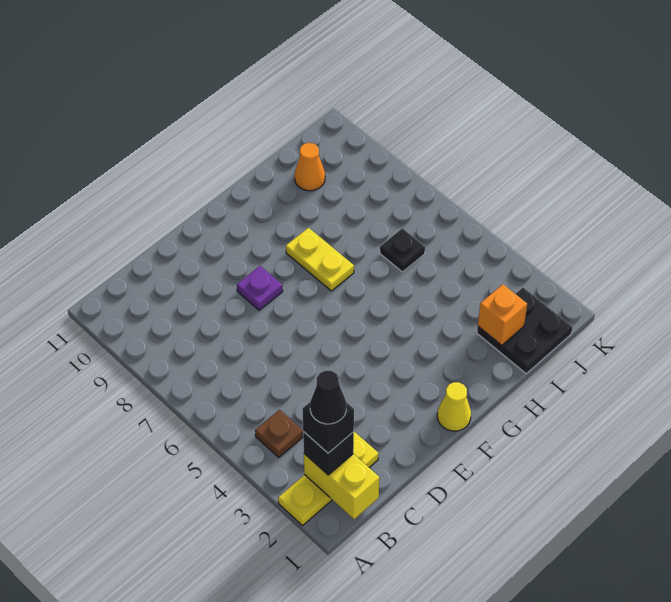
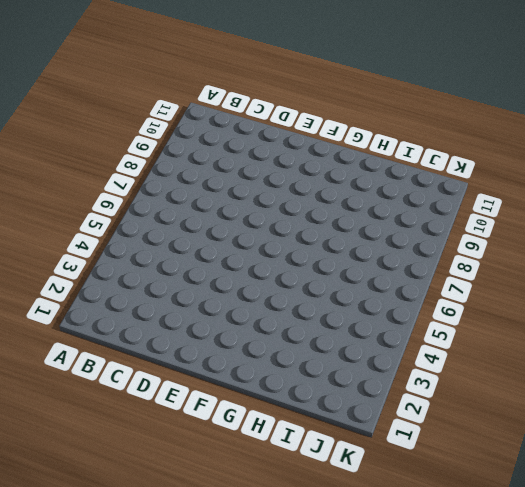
none -> yellow plate A2:C2 level 1
none -> brown plate B4 level 1
none -> purple plate E8 level 1

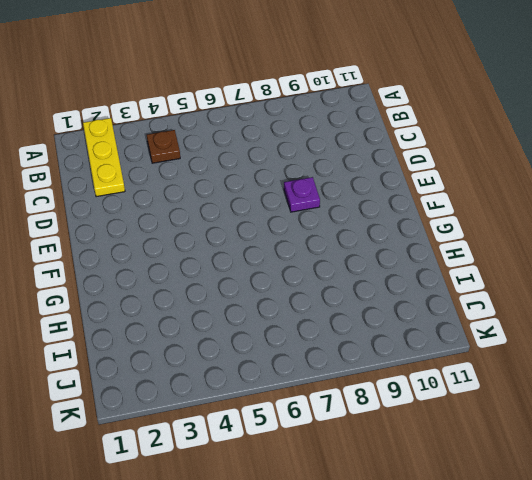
none -> yellow cone F1 level 1
none -> yellow plate G7:G8 level 1
none -> black plate I1:J2 level 1

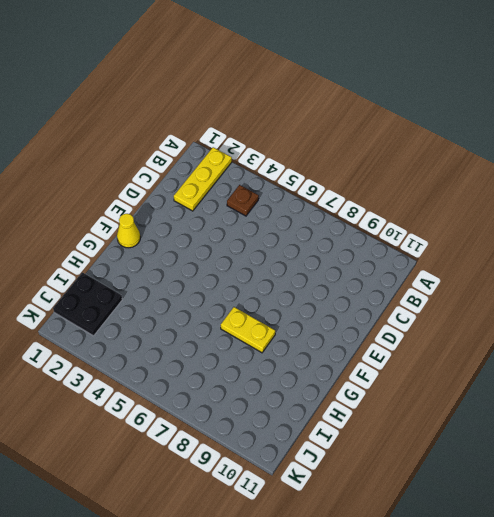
none -> purple plate E8 level 1
none -> black plate I6 level 1
none -> orange cone I10 level 1

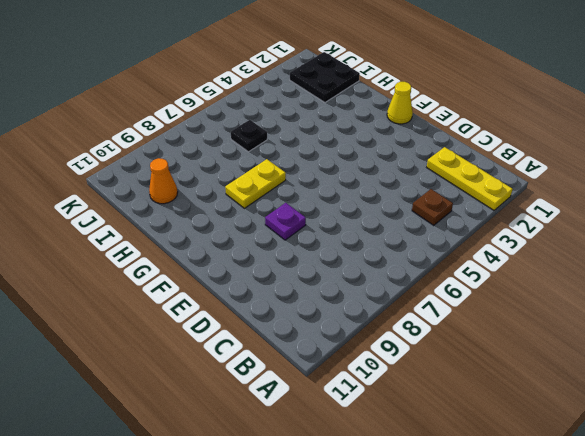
none -> yellow brick B1:B2 level 2
none -> orange brick I2 level 2
none -> black brick B2 level 3

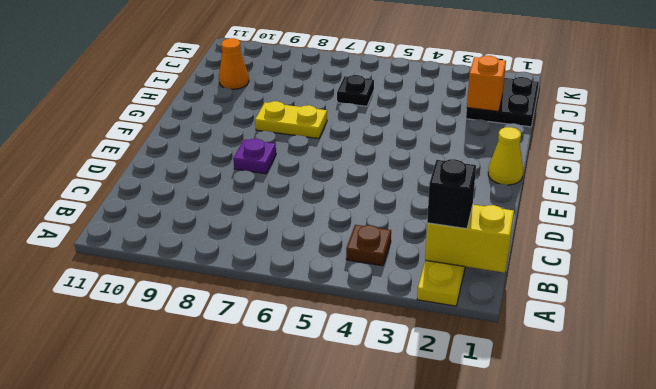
none -> black brick B2 level 4
none -> black cone B2 level 5

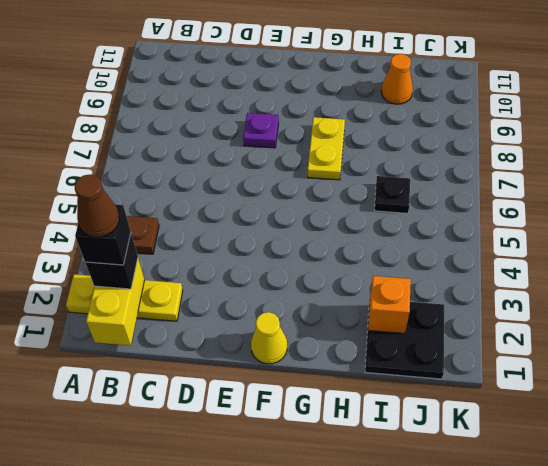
brown cone B2 level 5 -> black cone B2 level 5

